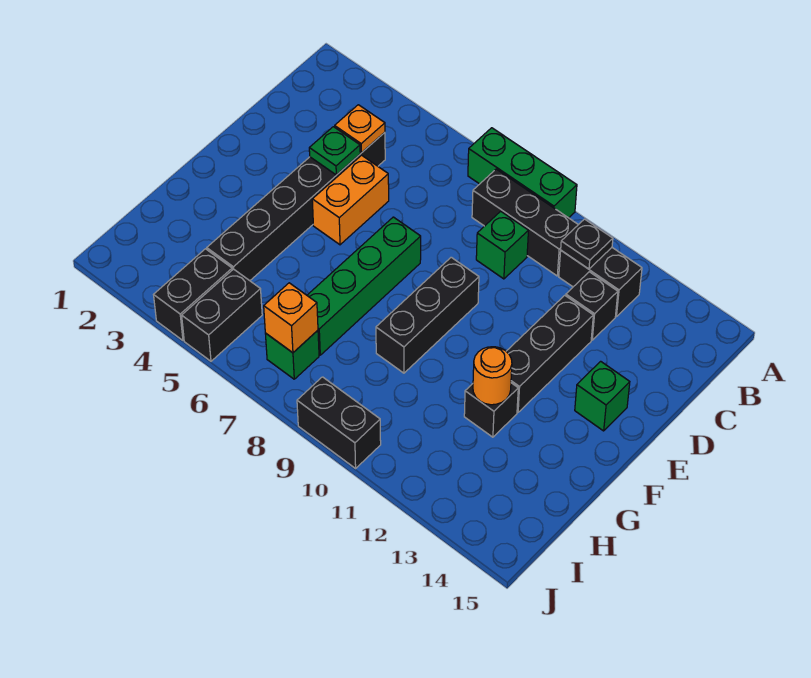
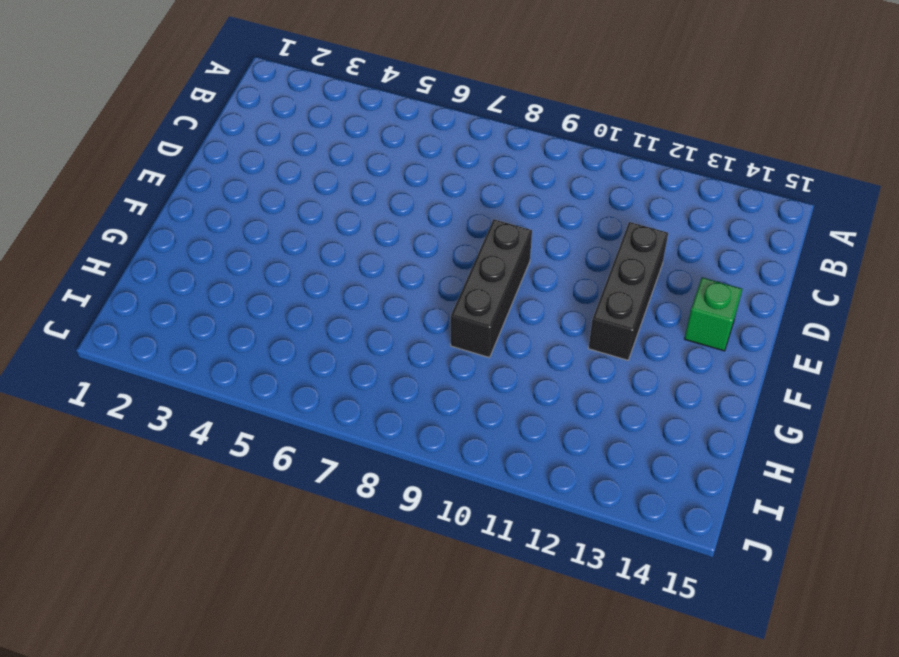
none -> green brick A7:A9 level 1
none -> black brick B8:B10 level 1
none -> black brick B11:B12 level 1

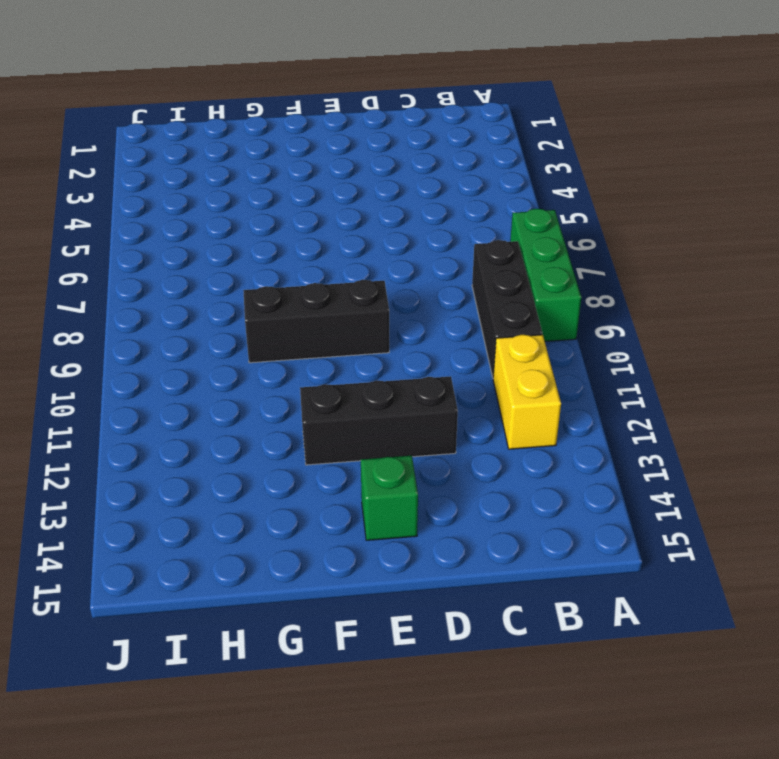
yellow brick B11:B12 level 1 -> black brick B11:B12 level 1
none -> black brick C4:H4 level 1
none -> green brick C9 level 1
none -> black brick C12 level 1

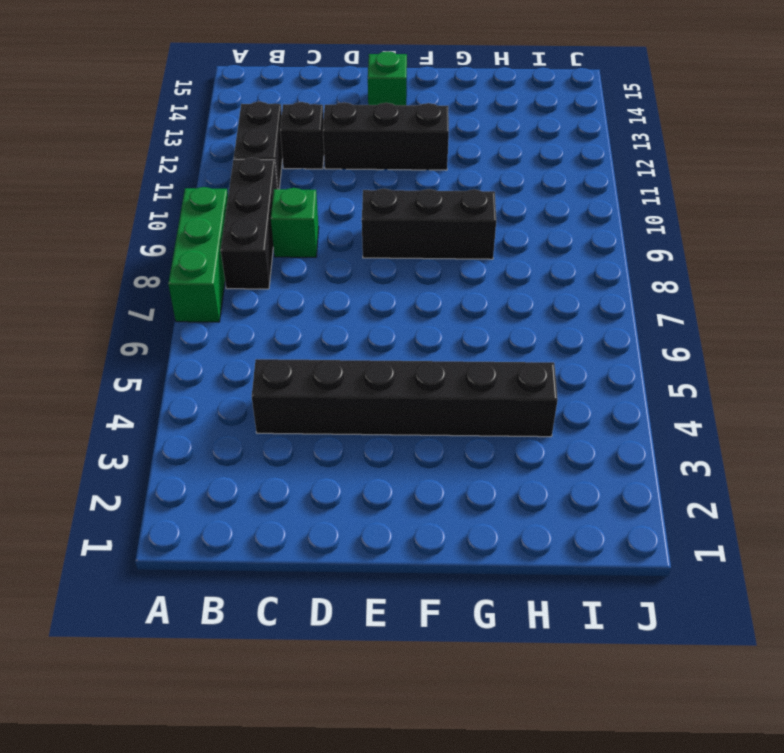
none -> orange brick D5:E5 level 1
none -> green brick E7:H7 level 1
none -> black brick G12 level 1

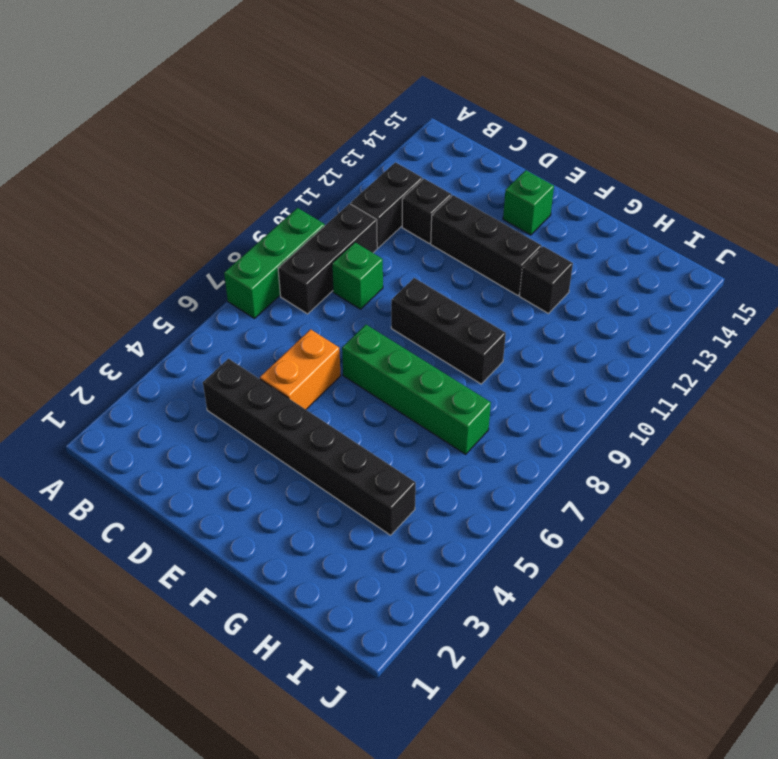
orange brick D5:D6 level 1 -> orange brick D5:E5 level 1
none -> black brick I4:J4 level 1
none -> black brick I5:J5 level 1
none -> green brick I7 level 1

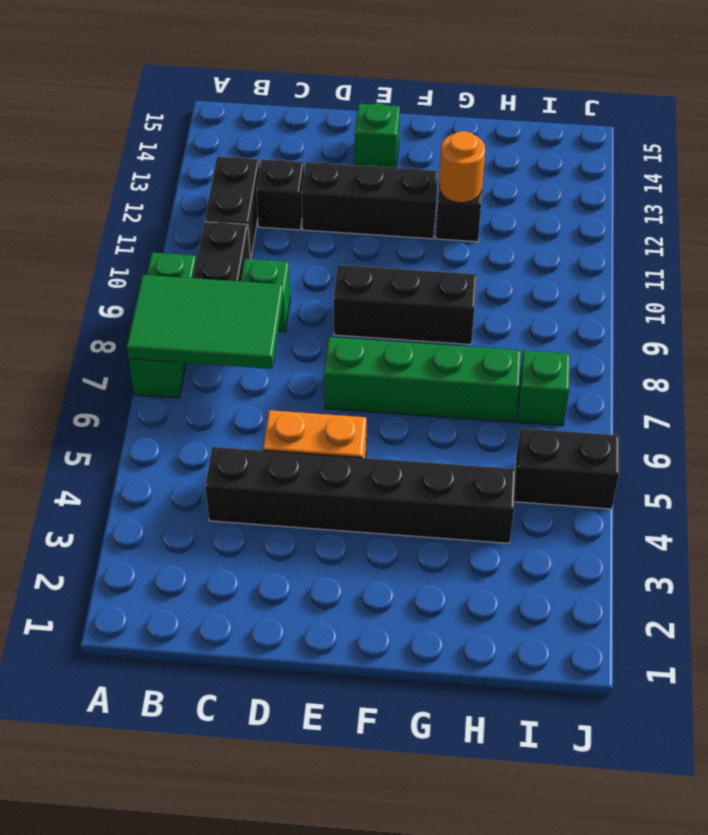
green tile A7:C8 level 2 -> none
none -> black brick I4:J4 level 1
none -> black brick J9:J10 level 1
none -> black plate B11 level 2

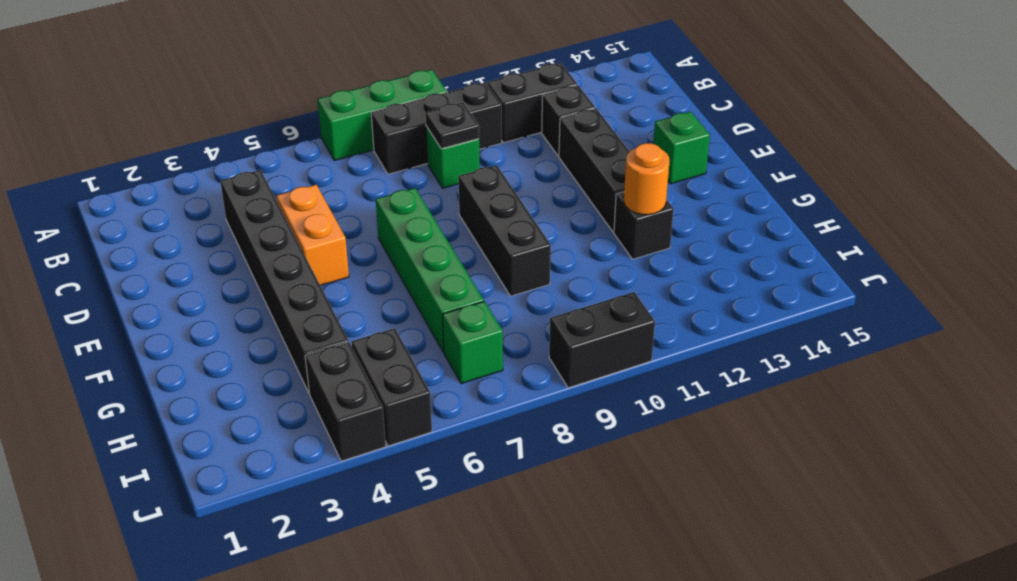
black plate C9 level 2 -> black plate B11 level 2
none -> orange plate C4 level 2
none -> green plate D4 level 2
none -> orange brick I7 level 2

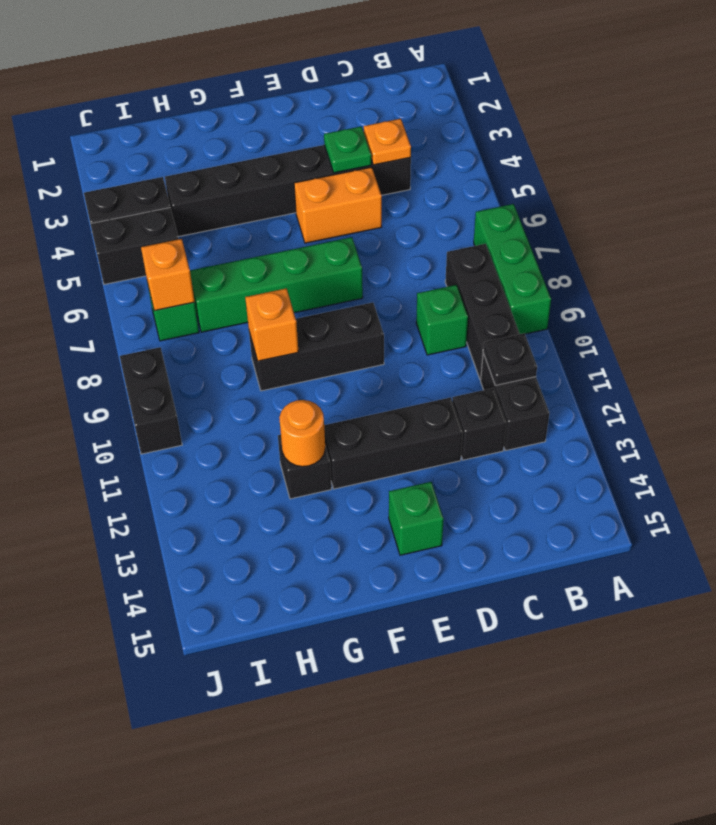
orange brick G9 level 2 -> none

